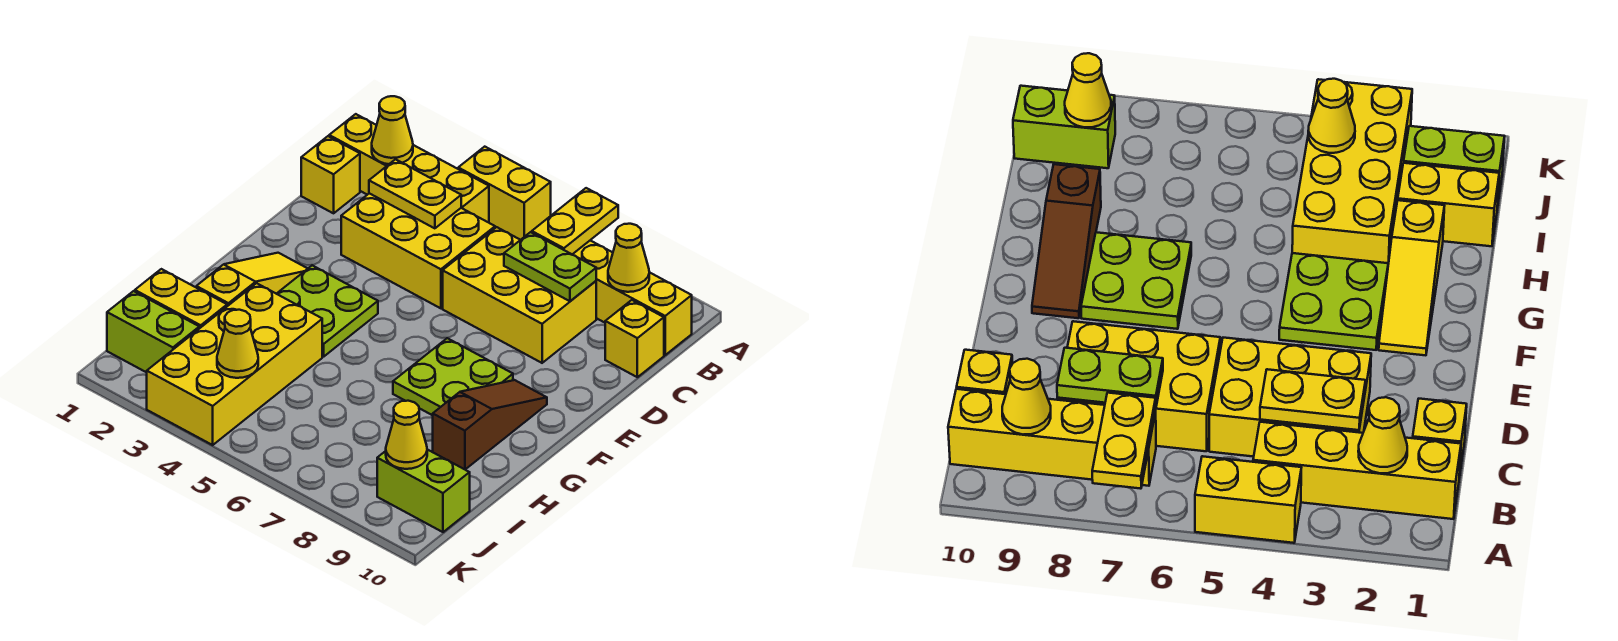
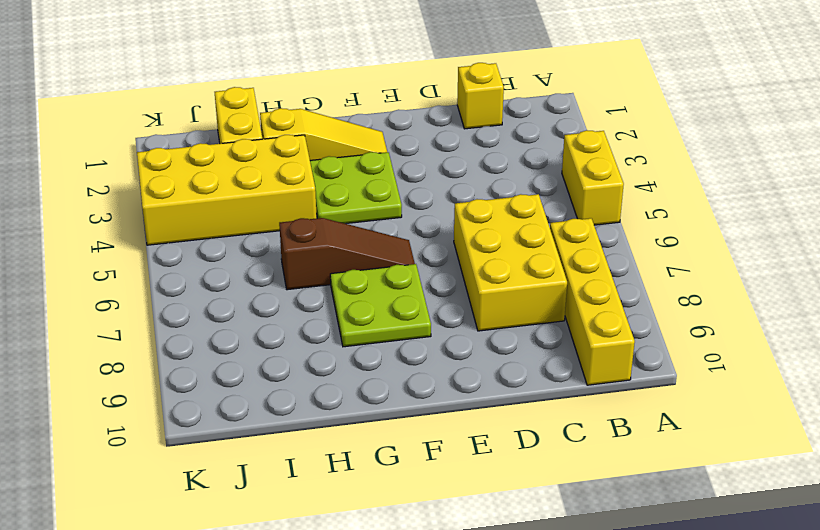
brown slope F6:H6 level 1 top H -> brown slope F9:H9 level 1 top H
none -> yellow brick B1:B4 level 1
none -> yellow brick C3:D5 level 1
none -> yellow brick C10 level 1

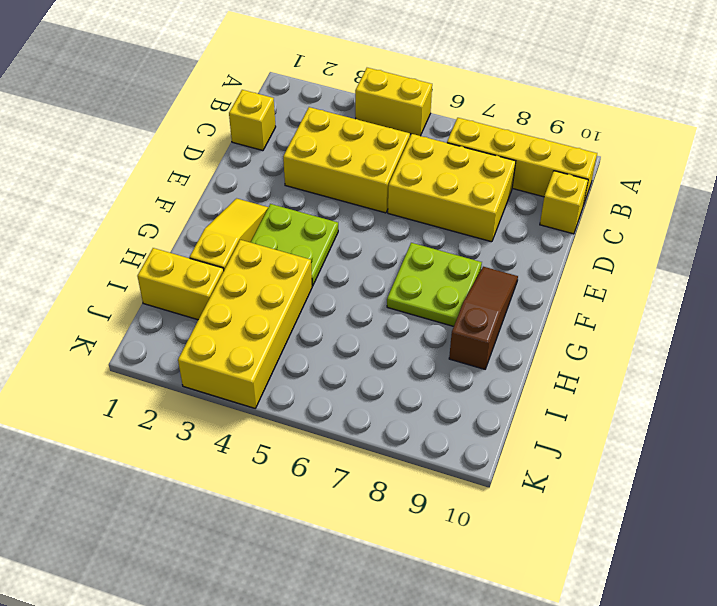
none -> yellow brick B1:B4 level 1
none -> lime brick J1:J2 level 1
none -> lime brick J9:J10 level 1

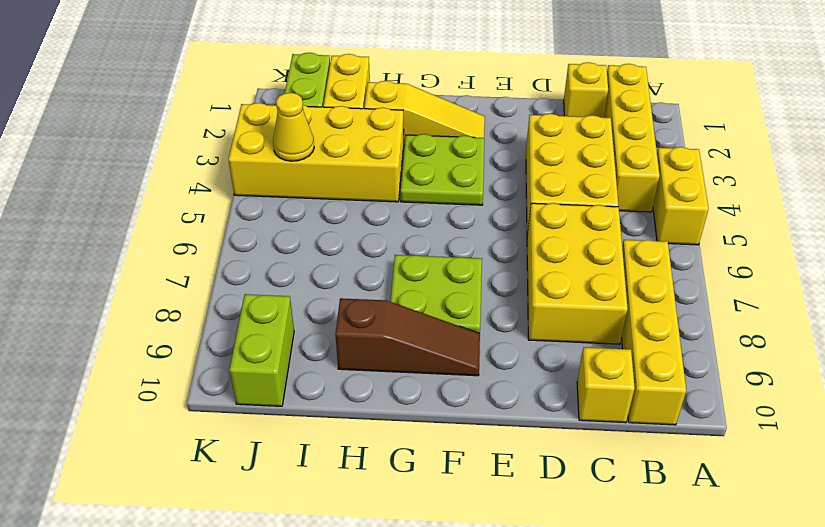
none -> yellow plate A7:B7 level 2
none -> yellow cone B2 level 2
none -> yellow cone B9 level 2

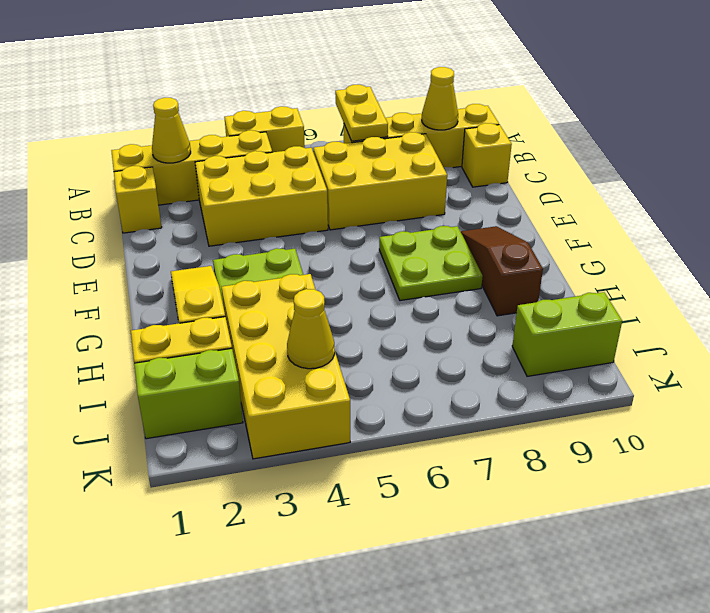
none -> yellow plate C3:C4 level 2
none -> lime plate C7:C8 level 2
none -> yellow cone J9 level 2

